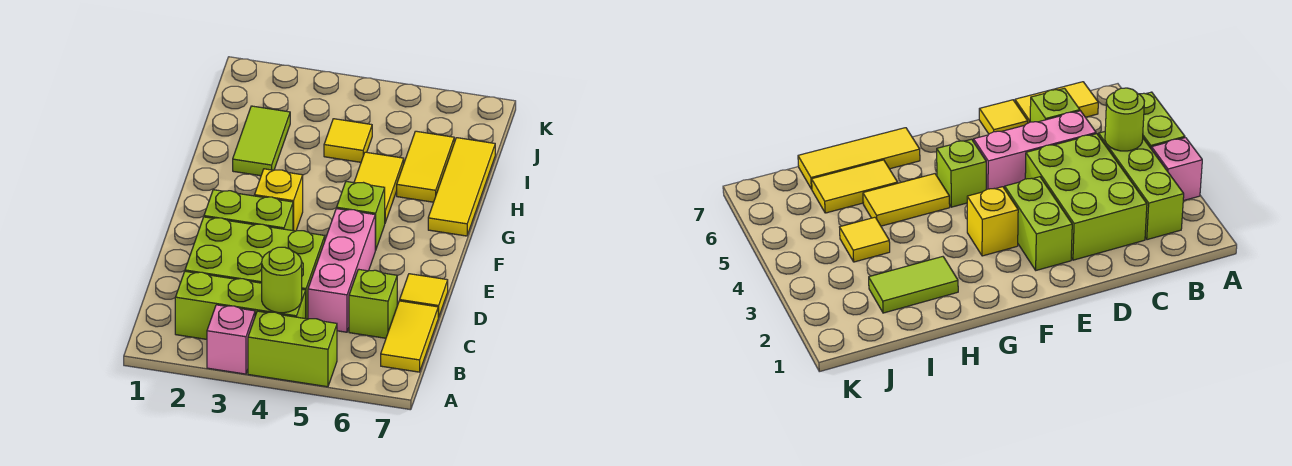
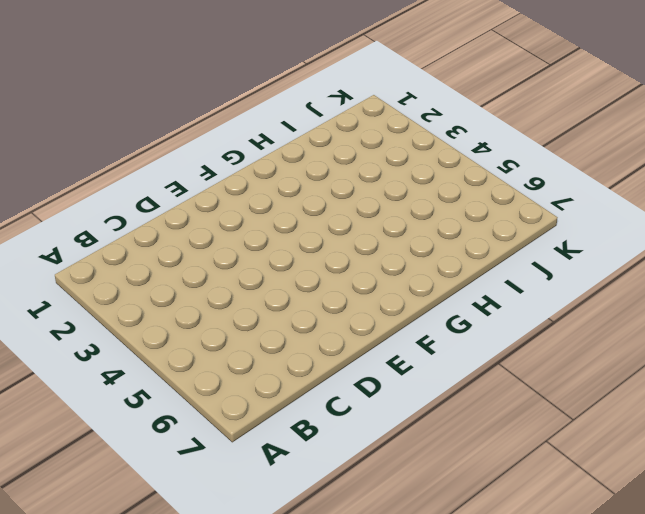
none -> pink brick A3 level 1
none -> lime brick A4:A5 level 1
none -> lime brick B2:B4 level 1

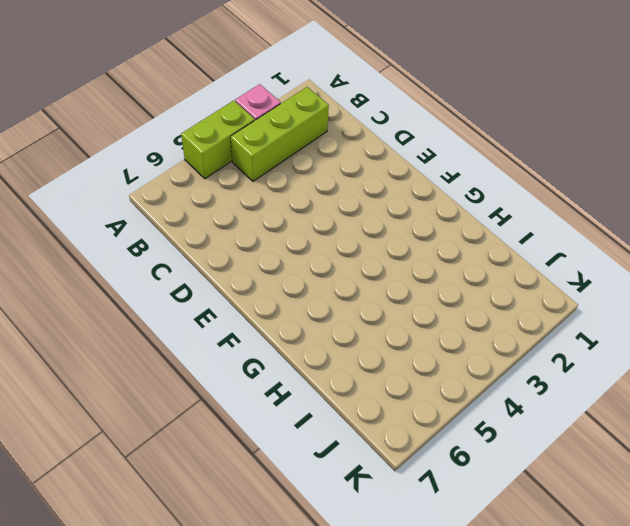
none -> yellow tile B7:C7 level 1
none -> lime brick C2:D4 level 1
none -> pink brick C5:E5 level 1

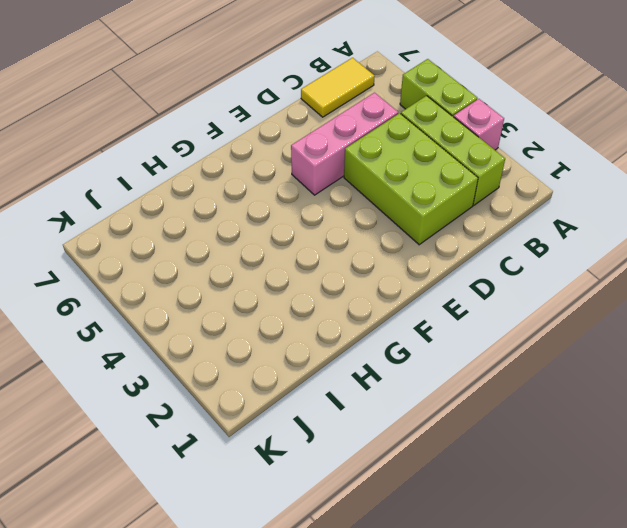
none -> lime brick C6 level 1
none -> yellow tile D7 level 1
none -> lime brick E2:E3 level 1

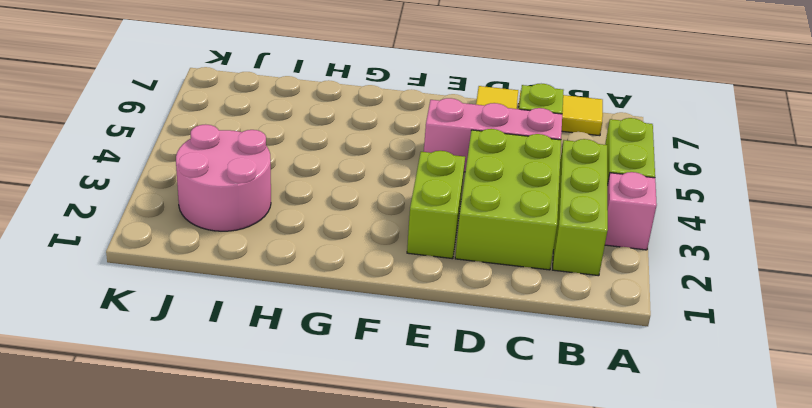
pink round brick I2:J3 level 1 -> lime tile H2:I2 level 1
none -> yellow brick F3 level 1
none -> lime brick F5 level 1
none -> yellow tile G5:H5 level 1

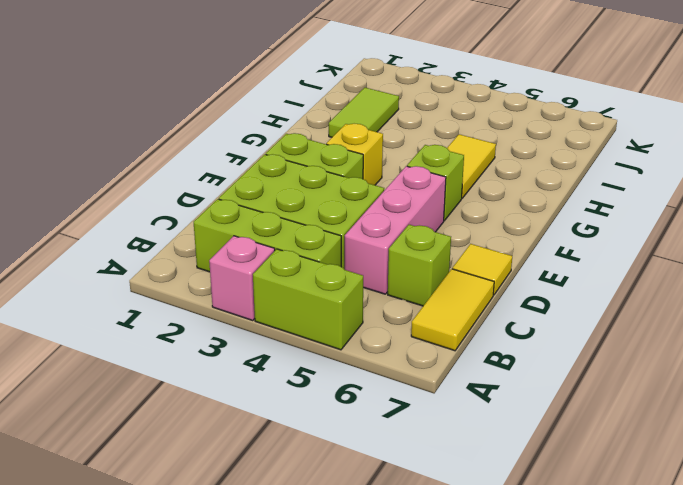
none -> yellow tile G7:I7 level 1
none -> yellow tile H6:I6 level 1
none -> yellow tile I4 level 1

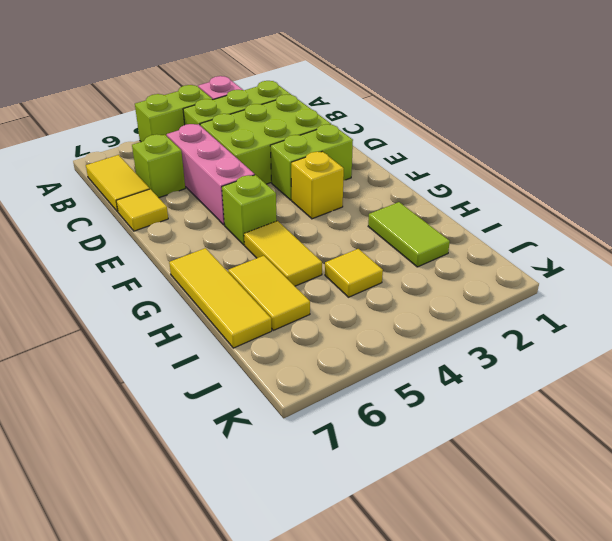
none -> lime round brick B4 level 2

